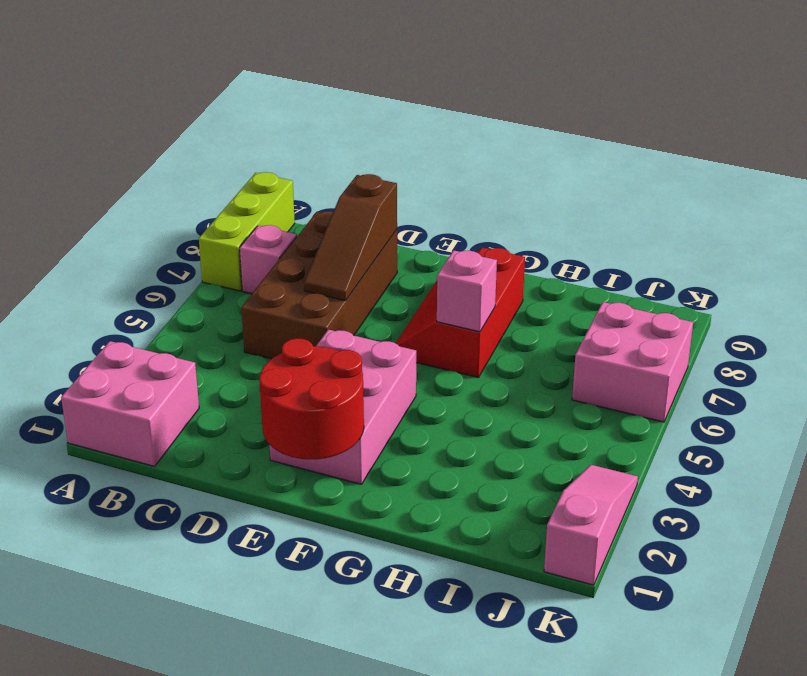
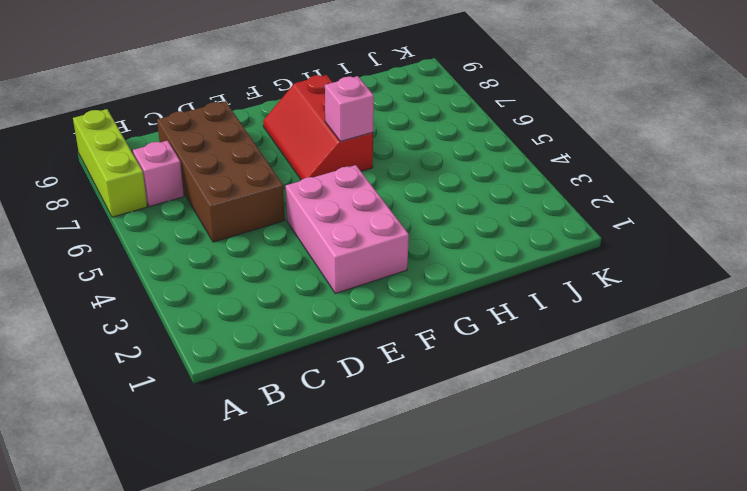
none -> pink brick A1:B2 level 1
none -> pink brick J6:K7 level 1

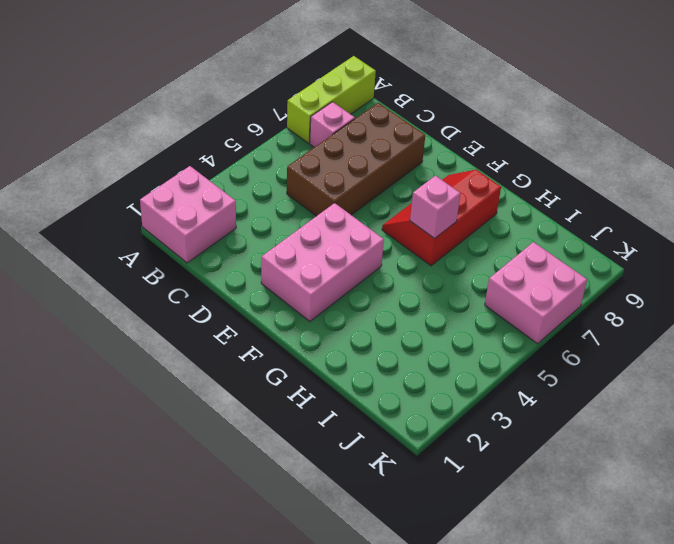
none -> pink slope K1:K3 level 1 top 1
none -> brown slope D6:D8 level 2 top 8

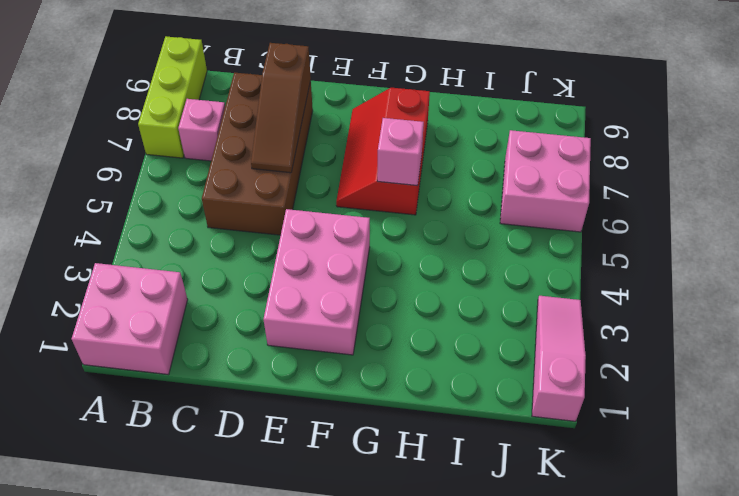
none -> red round brick E1:F2 level 2

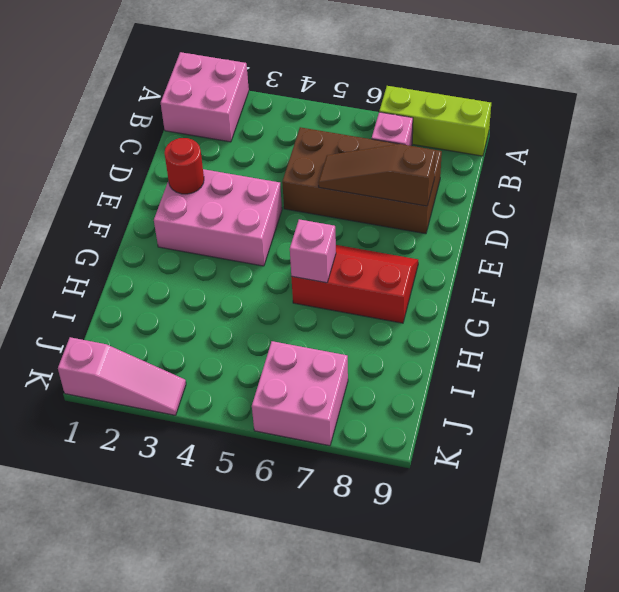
red round brick E2 level 2 -> red round brick E1:F2 level 2

